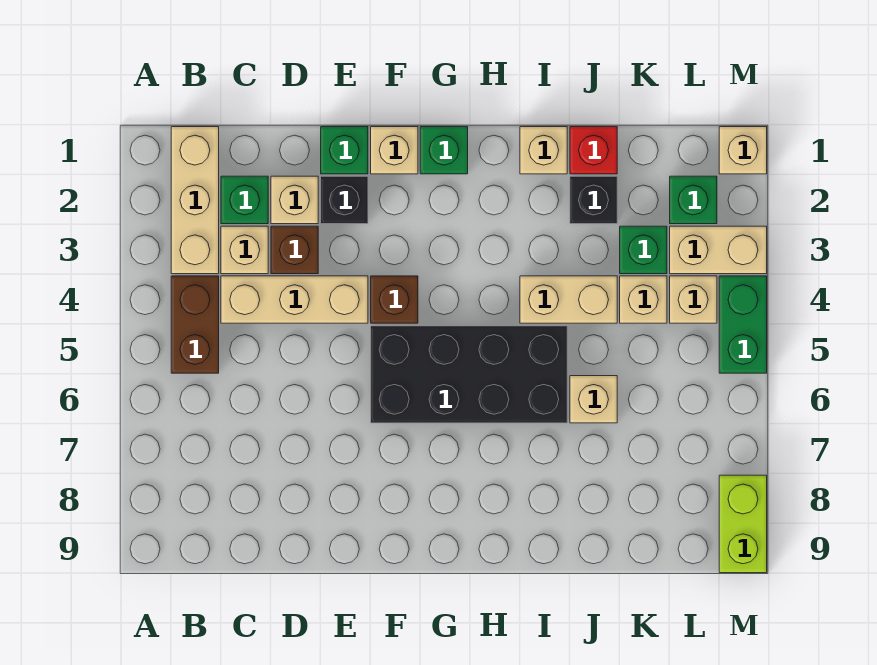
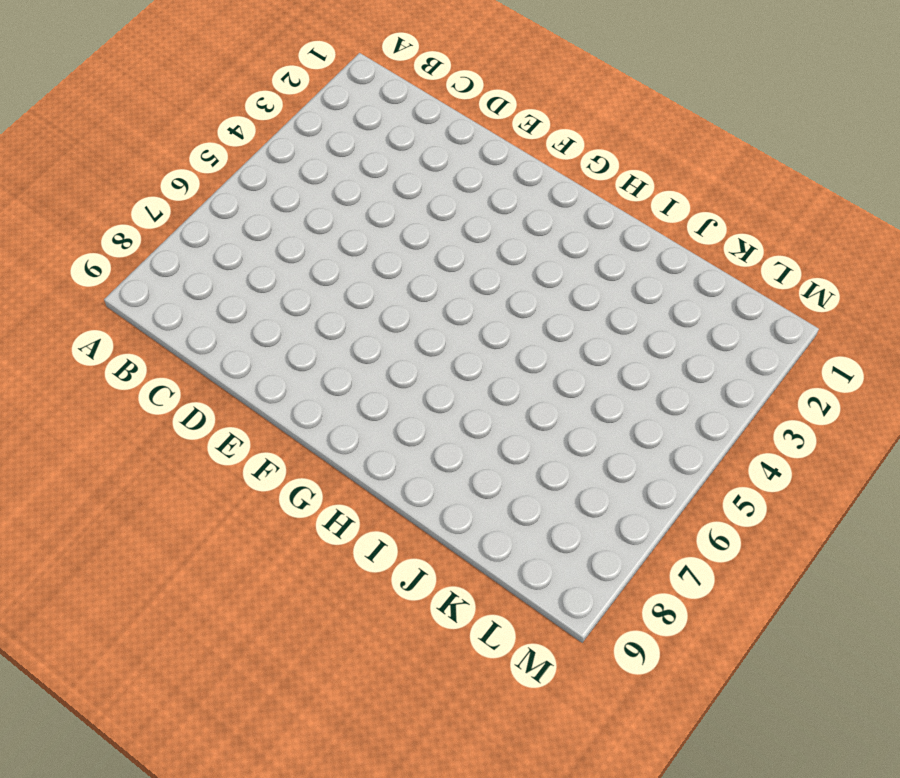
none -> tan brick B1:B3 level 1
none -> brown brick B4:B5 level 1
none -> green brick C2 level 1

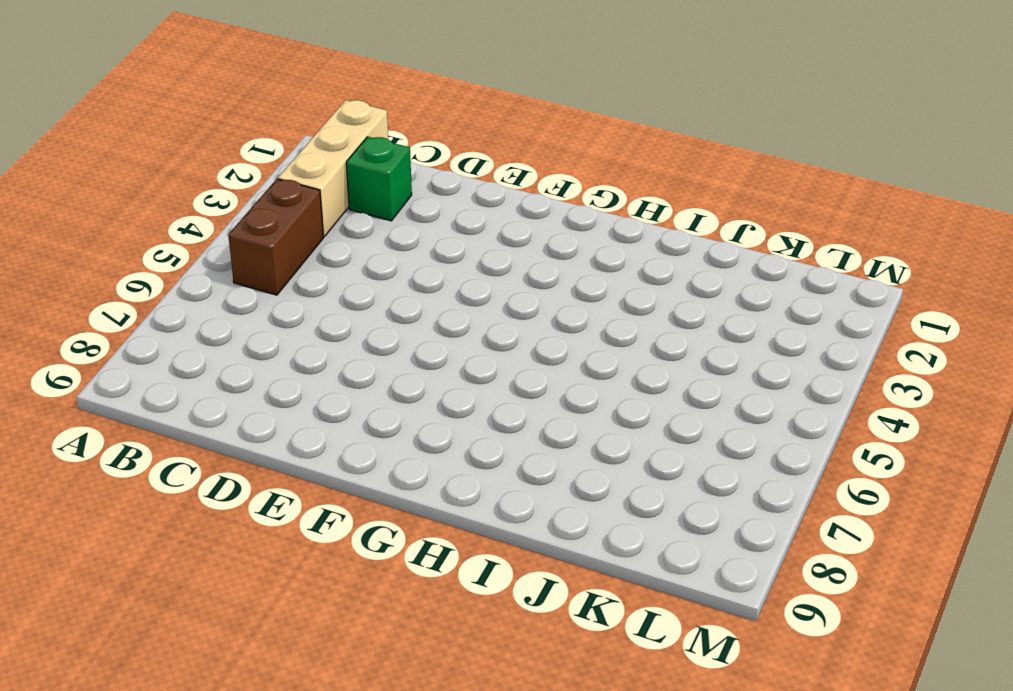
none -> tan brick C3 level 1
none -> tan brick C4:E4 level 1
none -> tan brick D2 level 1

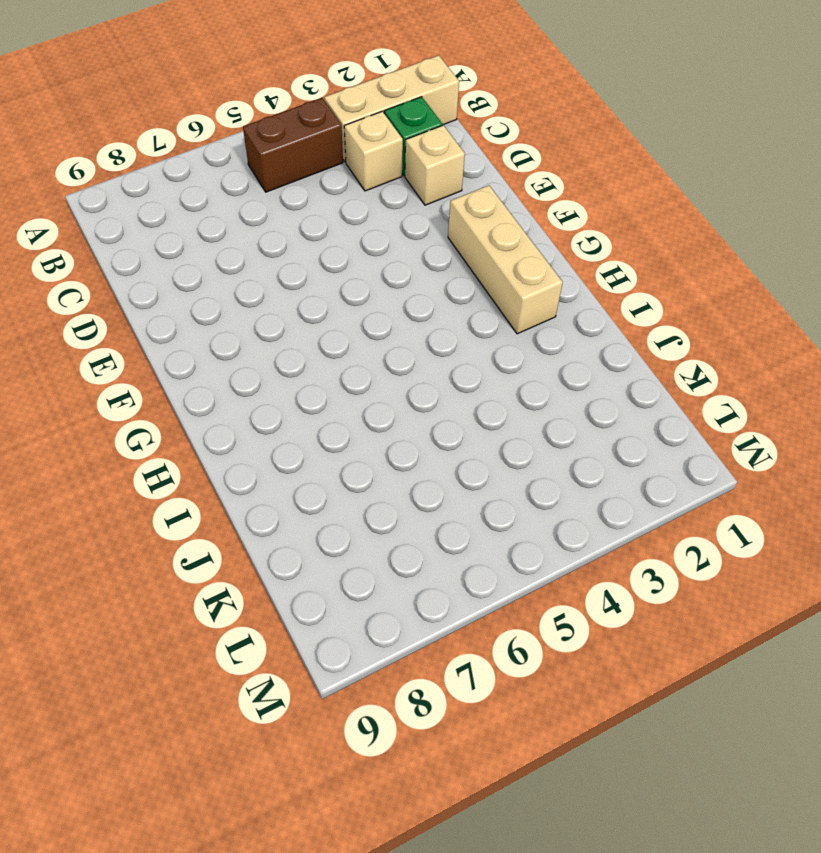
tan brick F2:H2 level 1 -> tan brick C4:E4 level 1
none -> brown brick D3 level 1
none -> green brick E1 level 1
none -> black brick E2 level 1

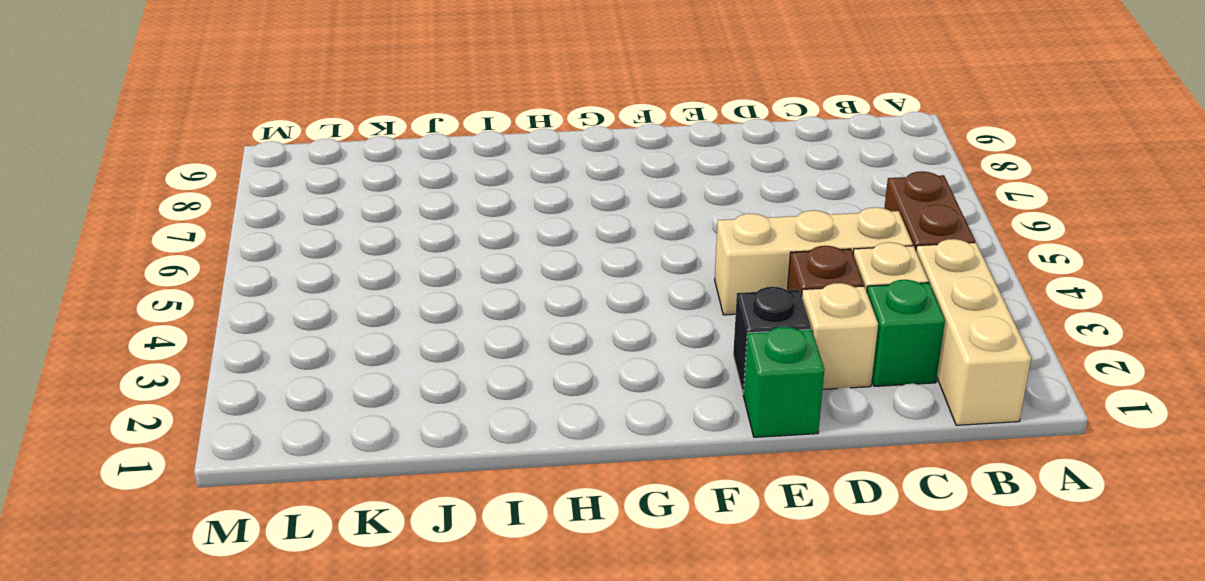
none -> tan brick F1 level 1
none -> brown brick F4 level 1
none -> black brick F5:I6 level 1

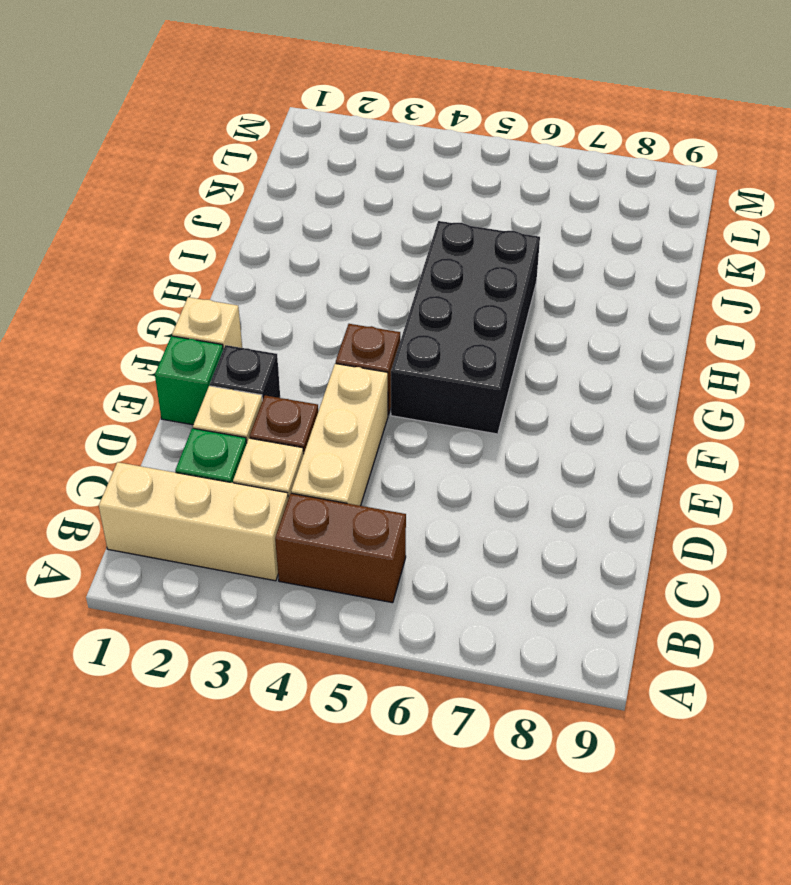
none -> green brick G1 level 1
none -> tan brick I1 level 1
none -> tan brick I4:J4 level 1

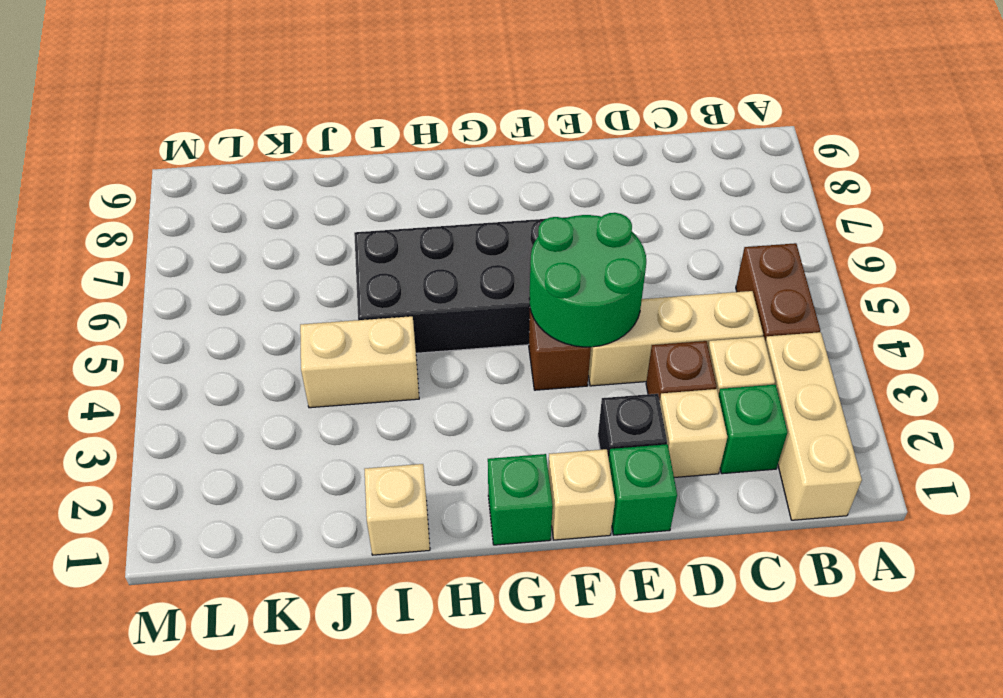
green round brick E4:F5 level 2 -> none
none -> red brick J1 level 1
none -> black brick J2 level 1
none -> tan brick J6 level 1

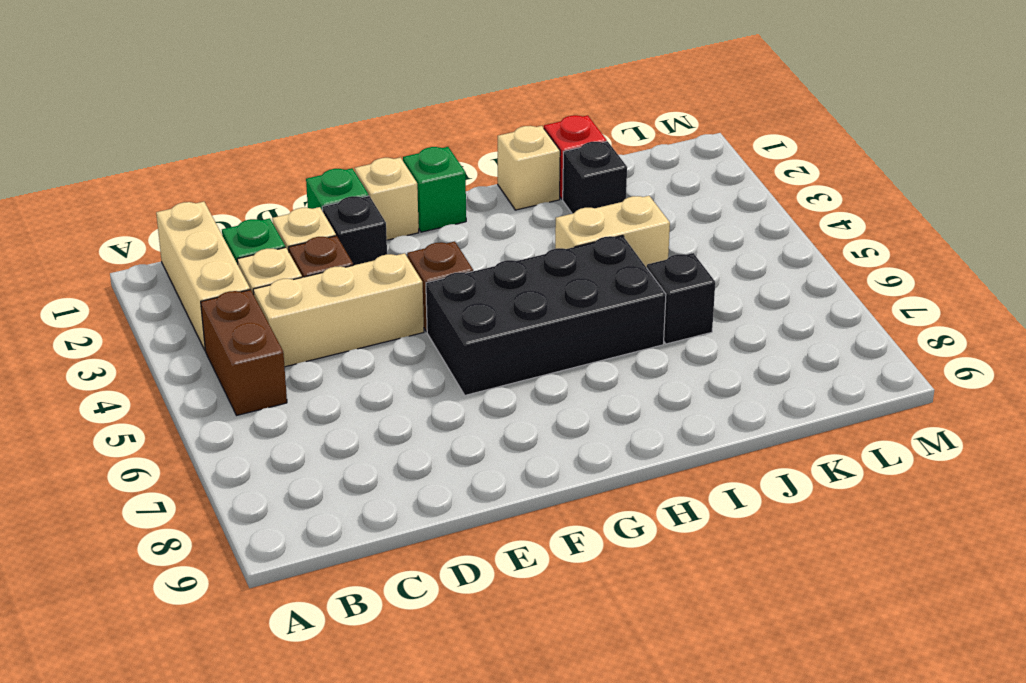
black brick J6 level 1 -> tan brick J6 level 1
none -> green brick K3 level 1
none -> tan brick K4 level 1
none -> green brick L2 level 1

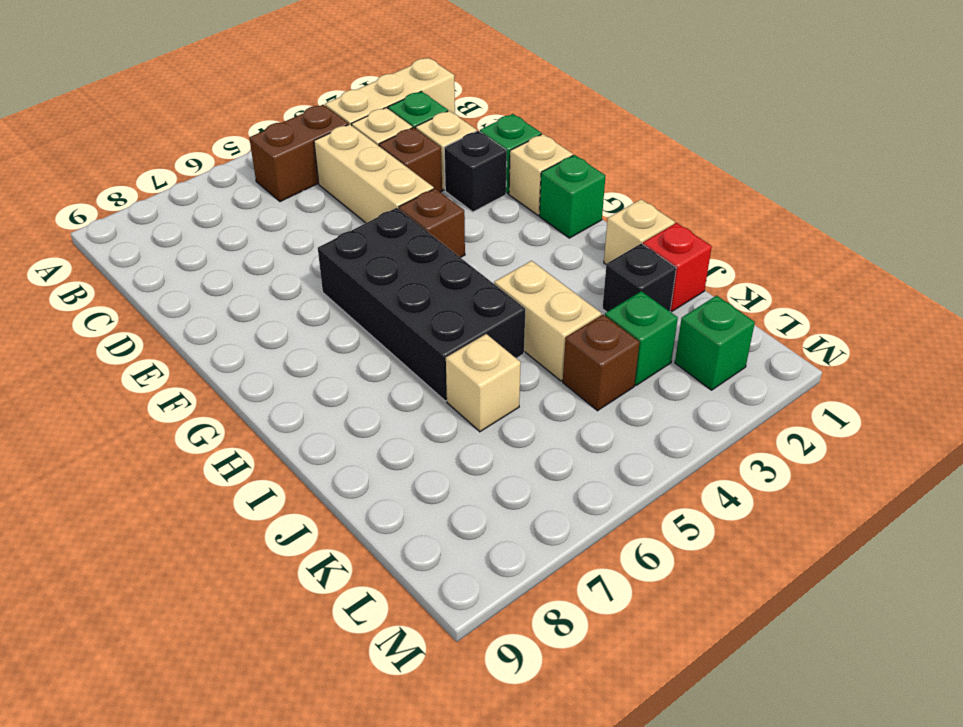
brown brick K4 level 1 -> tan brick K4 level 1
none -> tan brick L3:M3 level 1
none -> tan brick L4 level 1
none -> tan brick M1 level 1

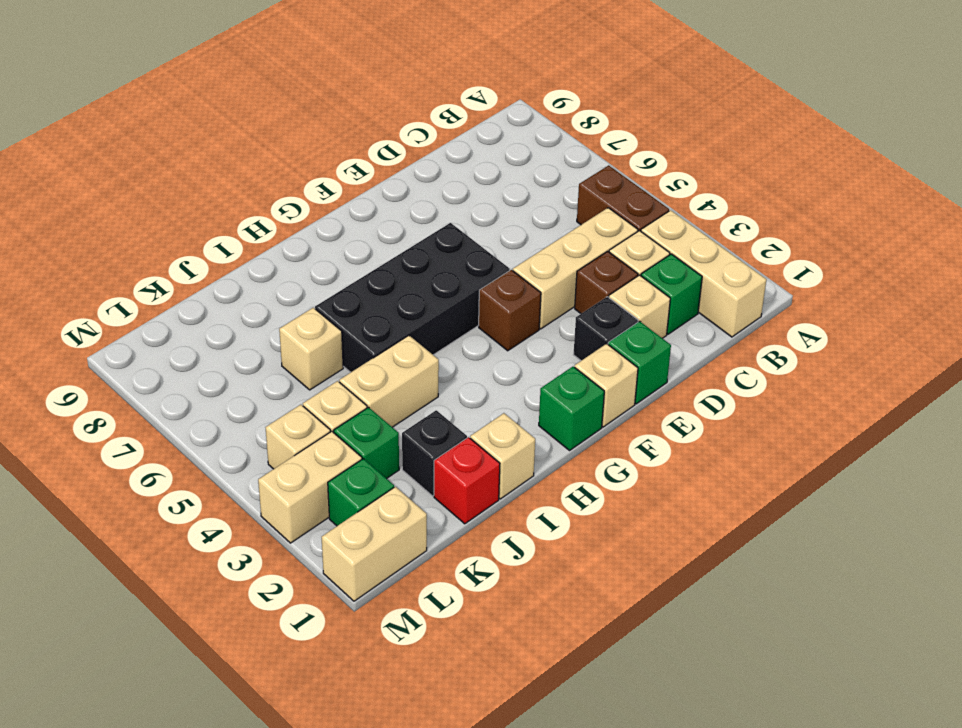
tan brick L1:M1 level 1 -> tan brick M1 level 1
none -> green brick M4:M5 level 1
none -> lime brick M8:M9 level 1

